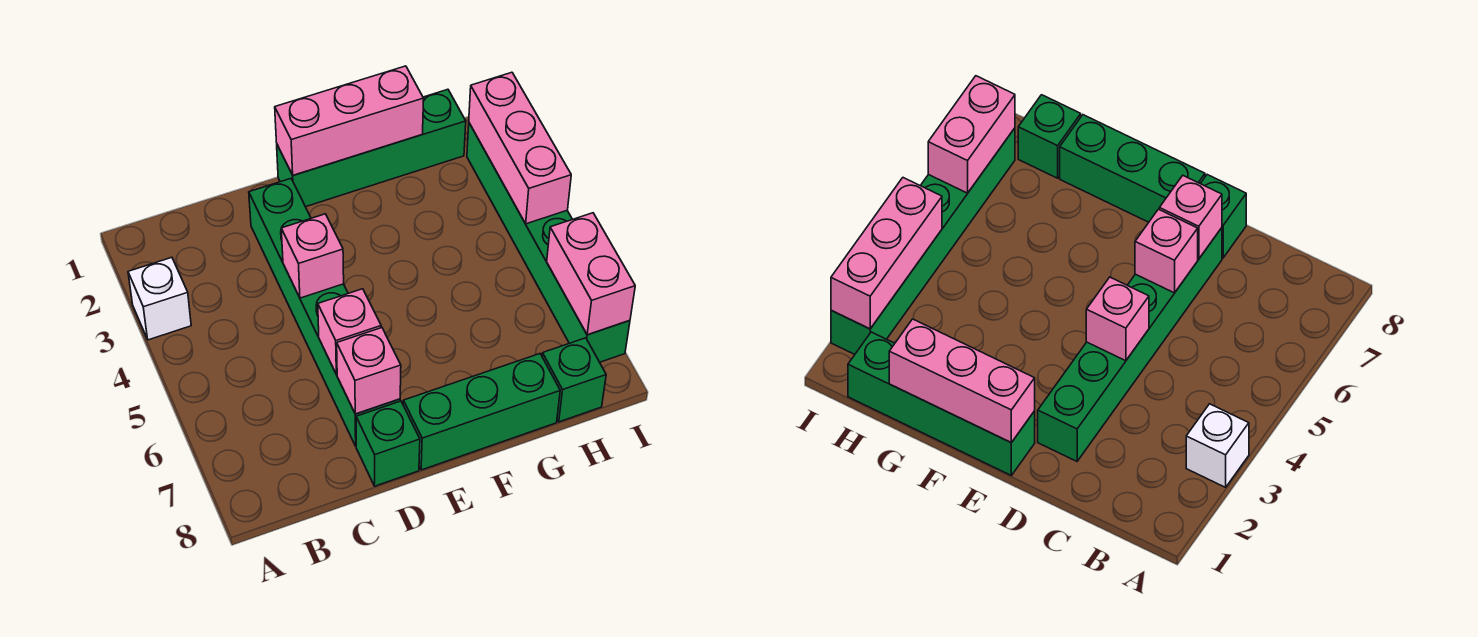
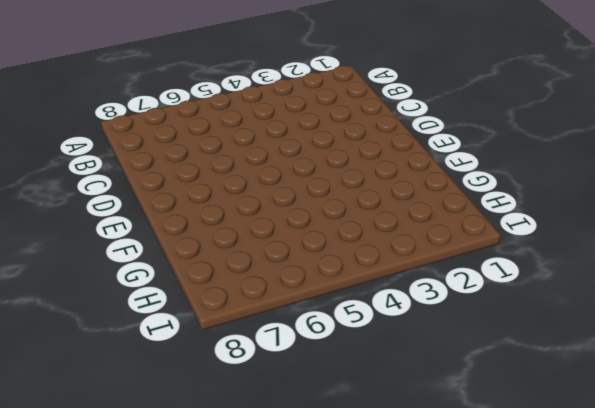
none -> white brick A3 level 1
none -> green brick D2:D7 level 1
none -> green brick D8 level 1

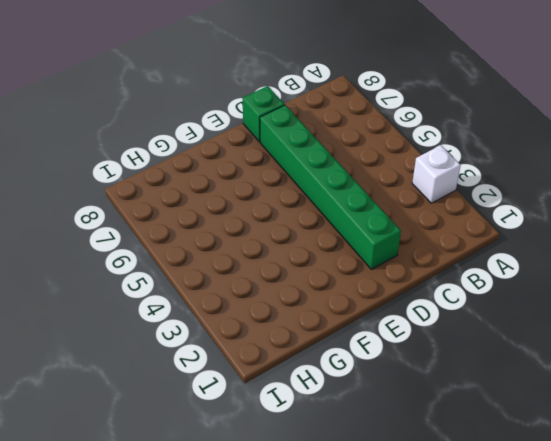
none -> green brick E1:H1 level 1
none -> green brick E8:G8 level 1
none -> green brick H8 level 1

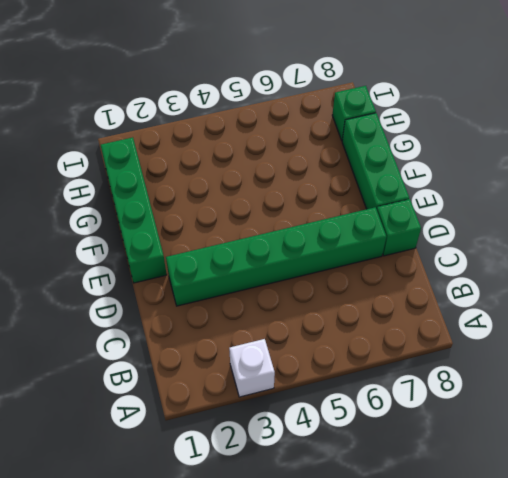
none -> green brick I2:I7 level 1
none -> pink brick D4 level 2
none -> pink brick D6 level 2

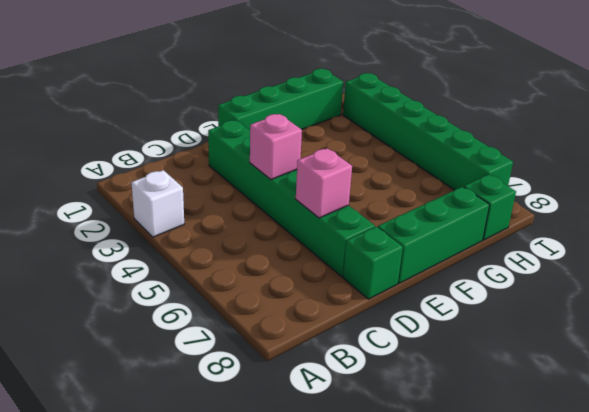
none -> pink brick D7 level 2
none -> pink brick E1:G1 level 2
none -> pink brick I2:I4 level 2

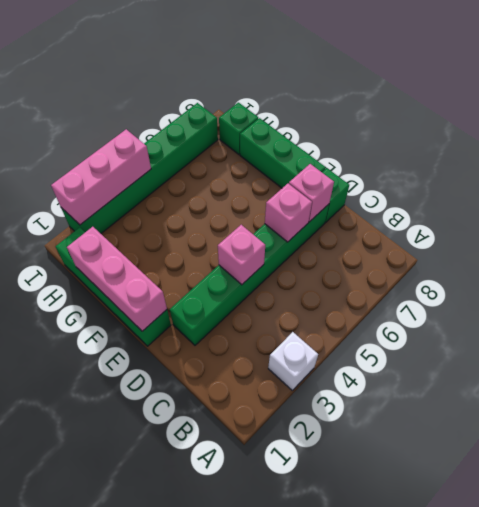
none -> pink brick I6:I7 level 2

